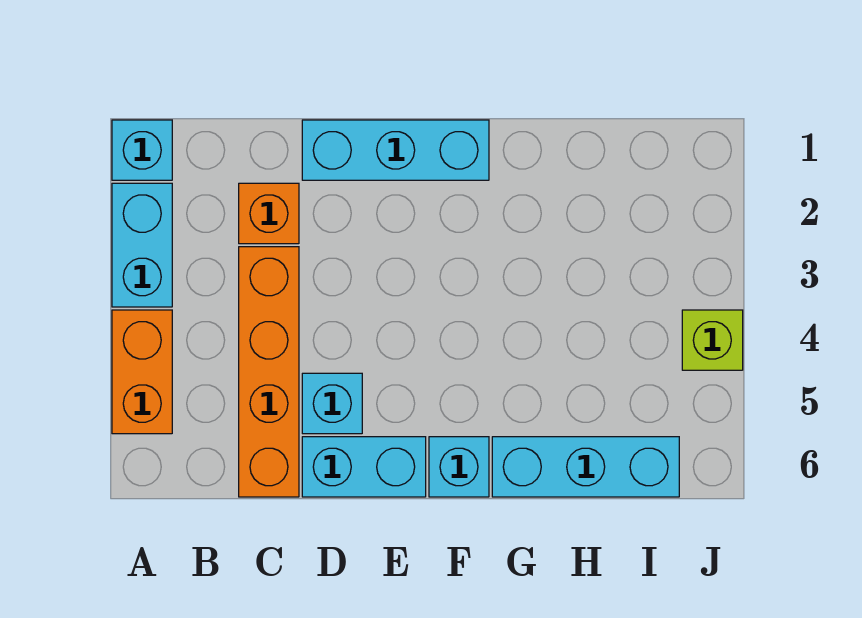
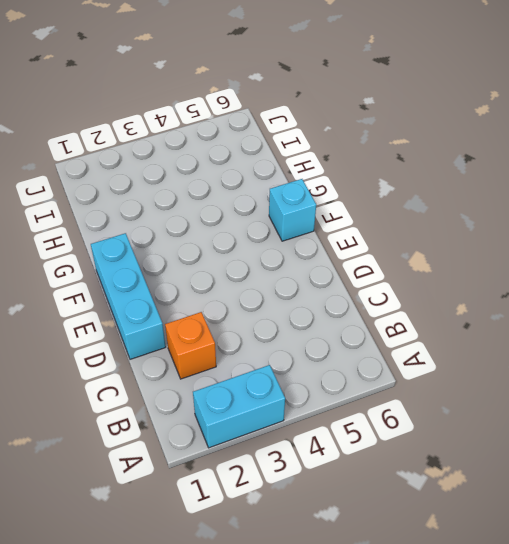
none -> cyan brick A1 level 1
none -> orange brick A4:A5 level 1

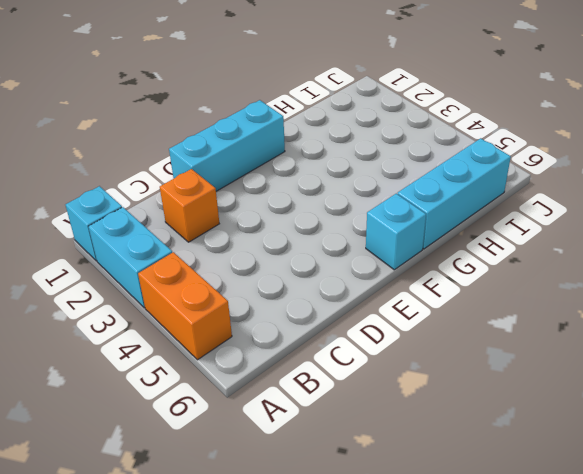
none -> orange brick C3:C6 level 1
none -> cyan brick D5 level 1

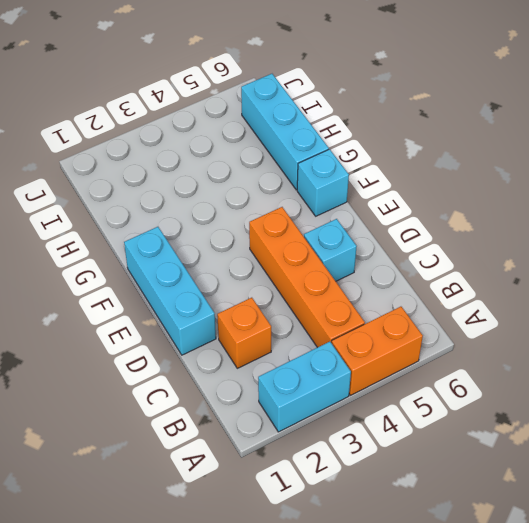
orange brick B4:E4 level 1 -> orange brick C3:C6 level 1
none -> cyan brick A1 level 1
none -> cyan brick D6:E6 level 1

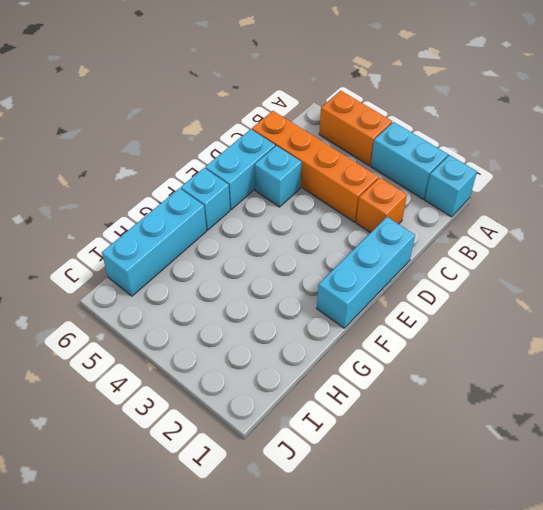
none -> lime brick J4 level 1

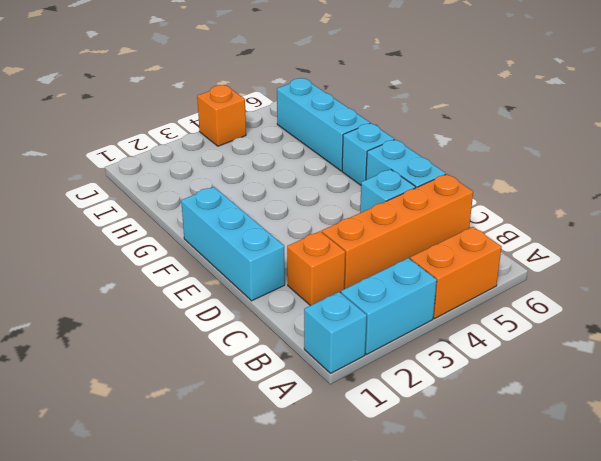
orange brick J4 level 1 -> lime brick J4 level 1

